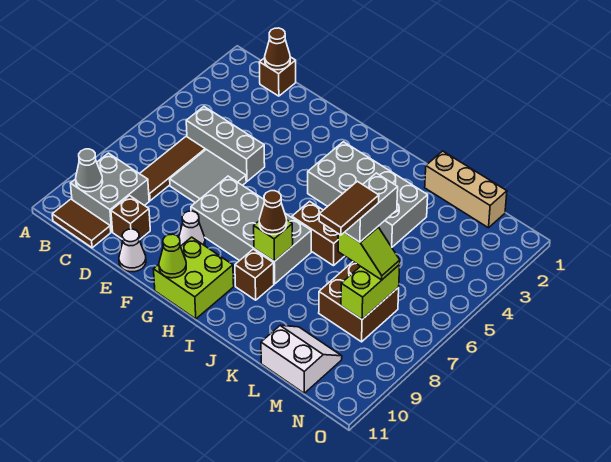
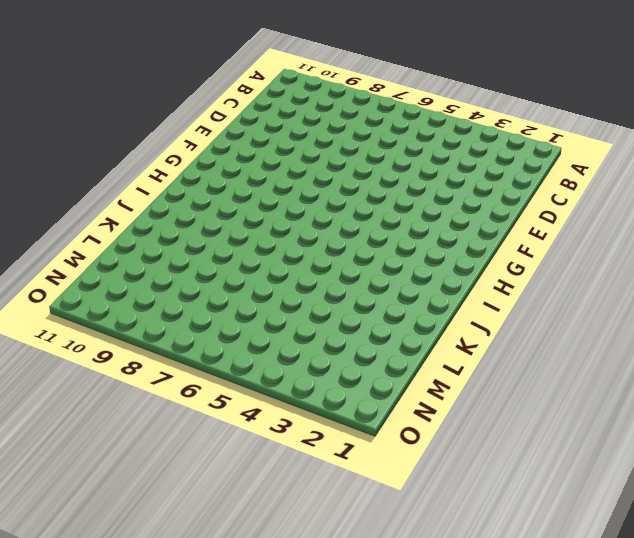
none -> grey brick B9:C10 level 1
none -> brown tile B11:C11 level 1
none -> brown brick C1 level 1

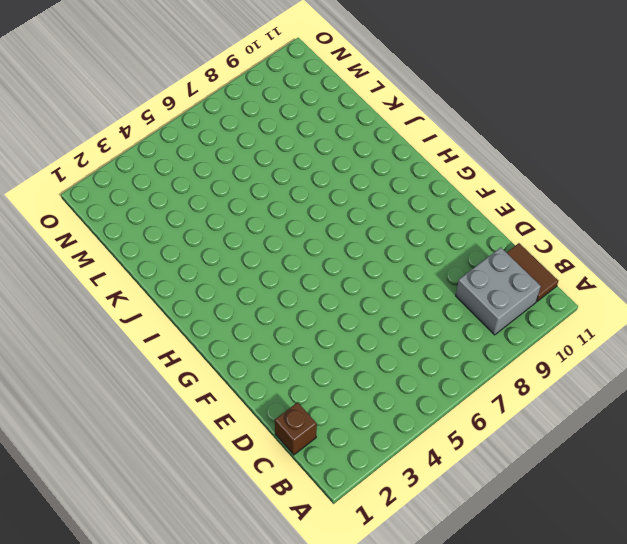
none -> grey brick C5:E5 level 1
none -> brown tile C6:C8 level 1
none -> grey tile D6:E7 level 1

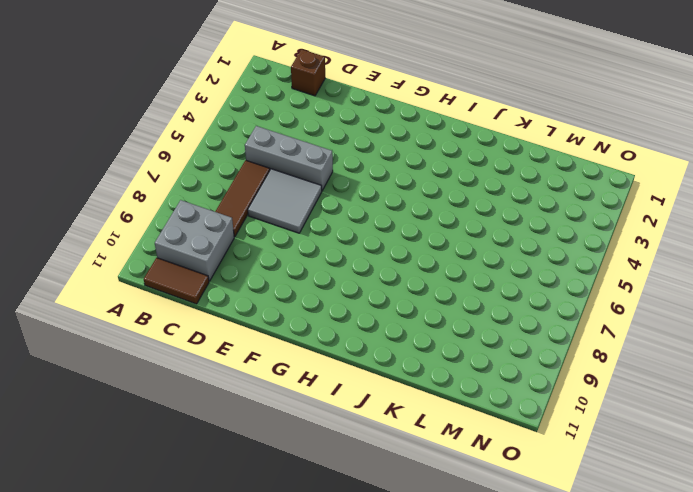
none -> brown brick D10 level 1
none -> white cone E11 level 1
none -> grey brick F7:I8 level 1

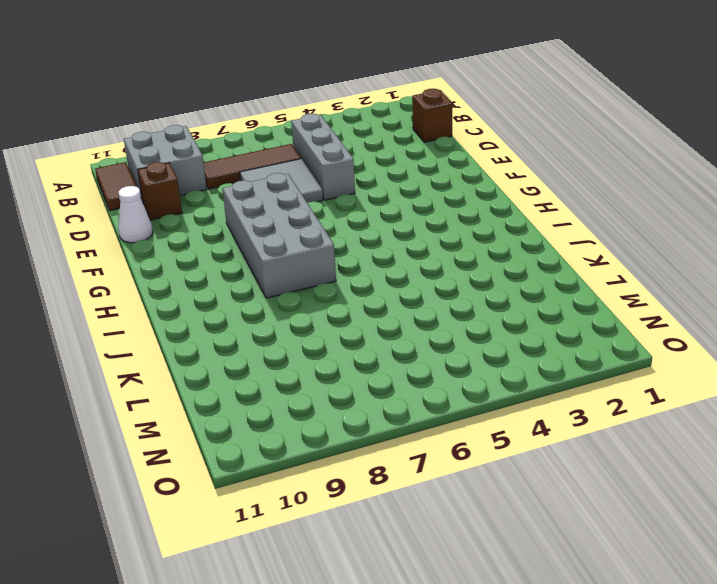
none -> white cone F9 level 1
none -> lime brick G10:H11 level 1
none -> grey brick H3:K4 level 1

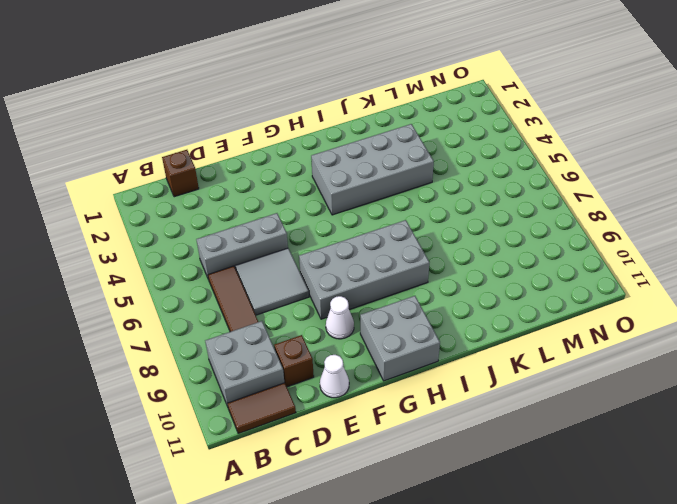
grey brick G10:H11 level 1 -> lime brick G10:H11 level 1
none -> brown brick I6:J6 level 1
none -> brown brick I9 level 1
none -> tan brick K1:M1 level 1

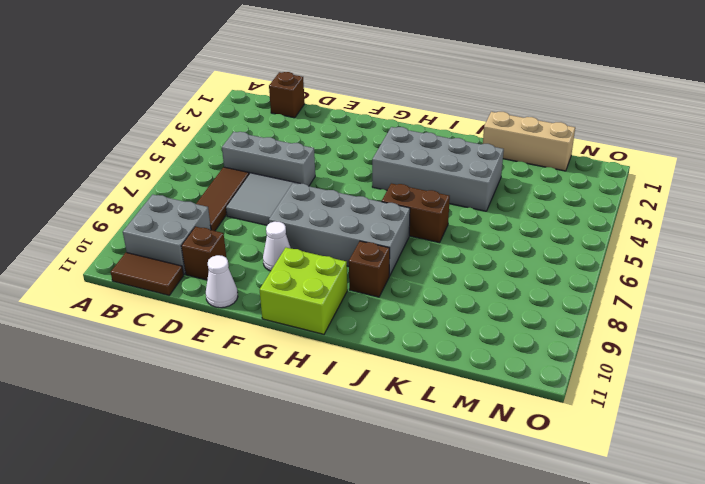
none -> brown brick L7:M8 level 1
none -> white slope L10:M11 level 1 top 11
none -> grey cone B10 level 2

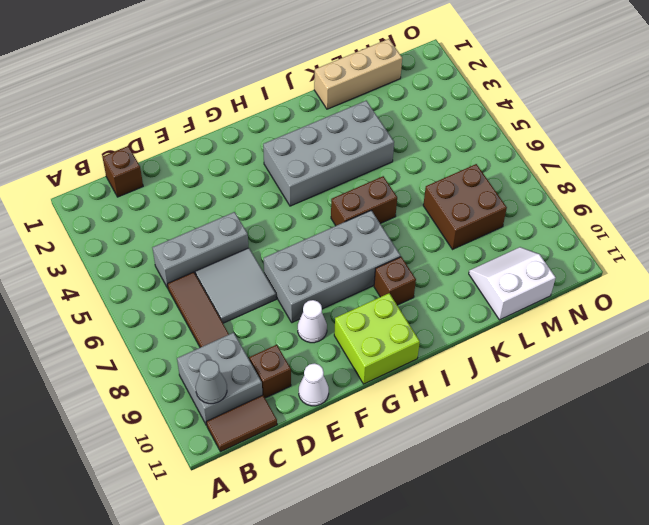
none -> brown cone C1 level 2
none -> lime cone G11 level 2
none -> lime brick I8 level 2

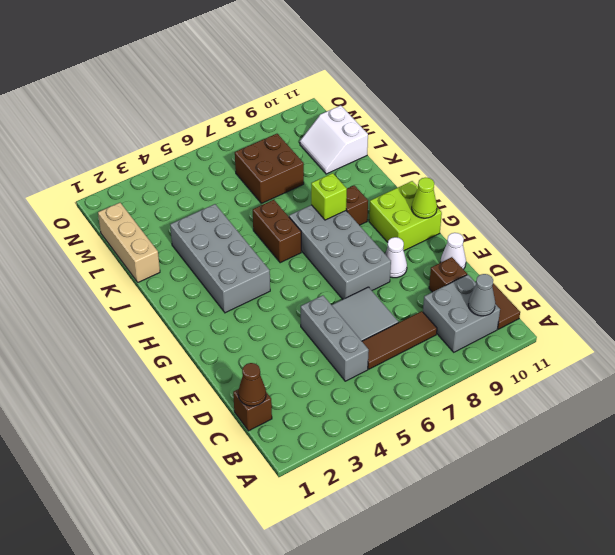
none -> lime brick M7:M8 level 2
none -> brown cone I8 level 3
none -> lime slope L7:M7 level 3 top L

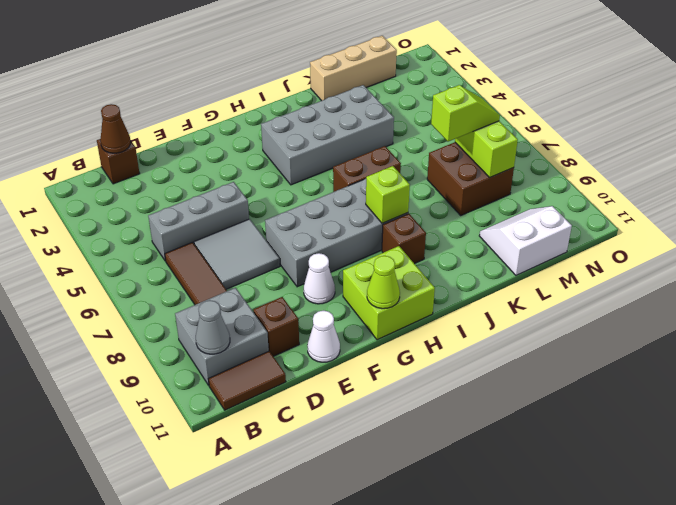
none -> brown cone I8 level 3
none -> grey brick L6:L7 level 4
none -> brown tile L7:L8 level 5

